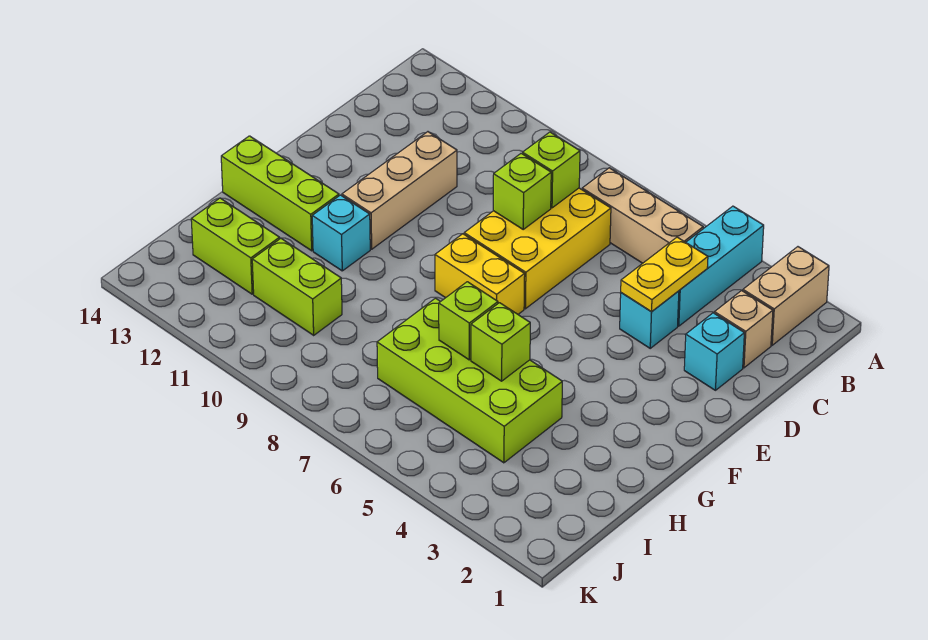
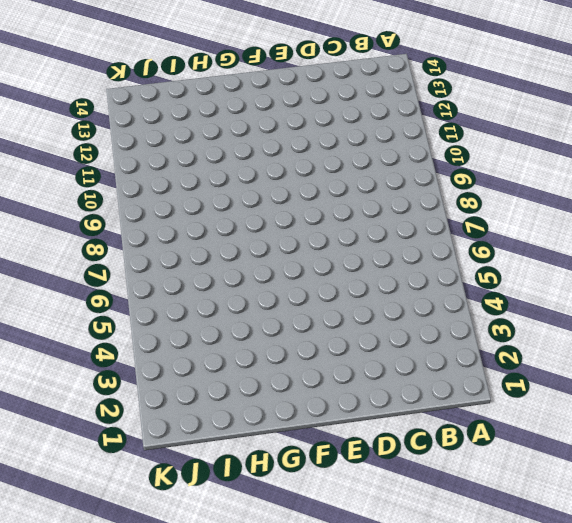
none -> tan brick A2:B2 level 1
none -> cyan brick A4:C4 level 1
none -> tan brick B5:B7 level 1

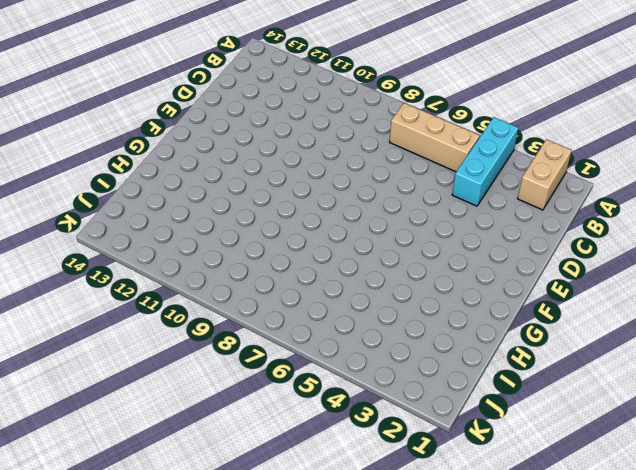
none -> tan brick C2 level 1
none -> yellow brick C7:E8 level 1
none -> cyan brick D2 level 1

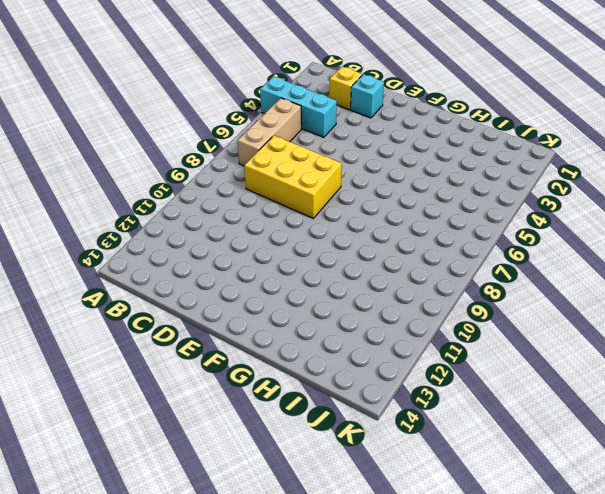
yellow brick C2 level 1 -> tan brick C2 level 1
none -> tan brick A2:B2 level 1
none -> cyan brick D4 level 1
none -> tan brick D11:F11 level 1

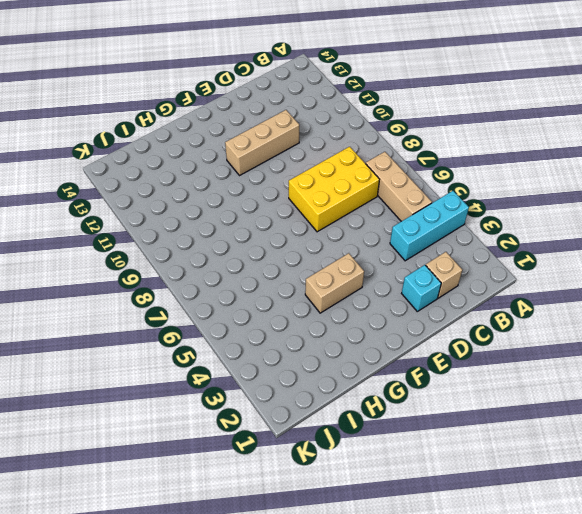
tan brick F4:G4 level 1 -> tan brick A2:B2 level 1
none -> cyan brick D4 level 1
none -> yellow brick F7:F8 level 1
none -> cyan brick G11 level 1

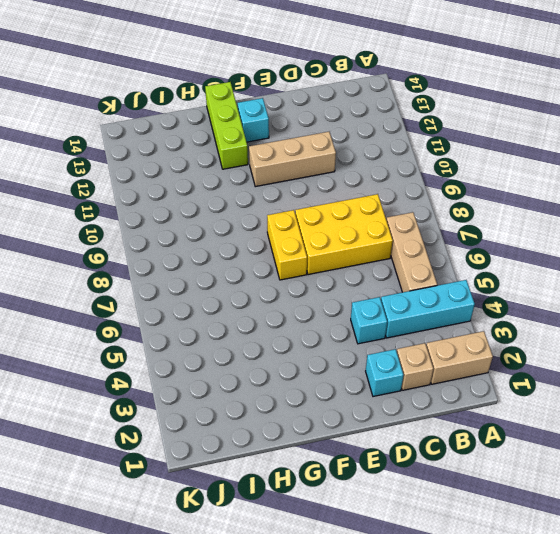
cyan brick F13 level 1 -> cyan brick G11 level 1
none -> lime brick H4:I7 level 1
none -> lime brick I10:I11 level 1
none -> lime brick I12:I13 level 1

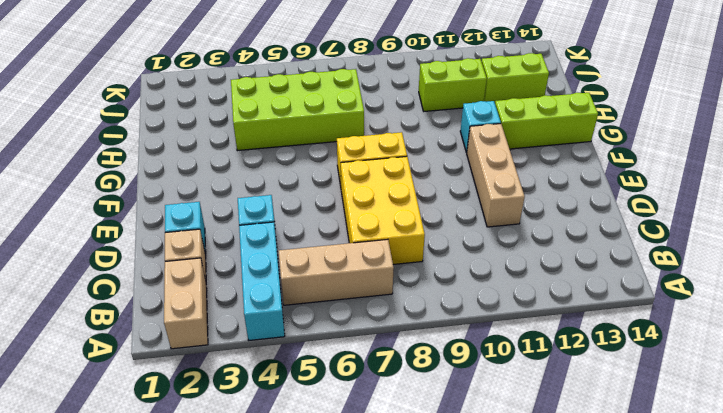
none -> yellow plate C4:D4 level 2
none -> lime brick C8 level 2
none -> lime brick D8 level 2

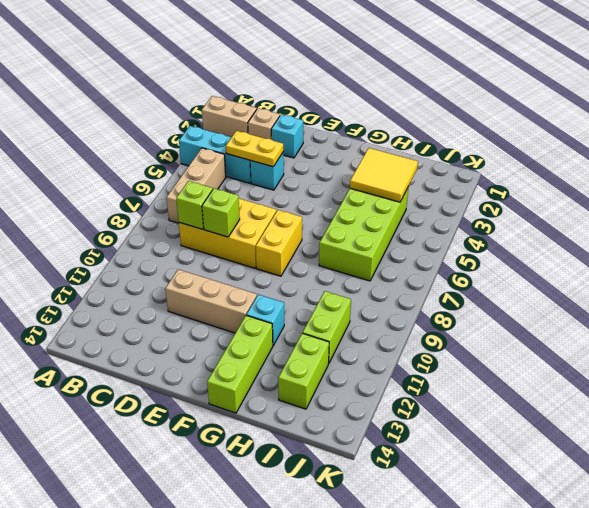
yellow tile H3:I4 level 2 -> none
none -> lime brick H5 level 2
none -> lime brick H6 level 2

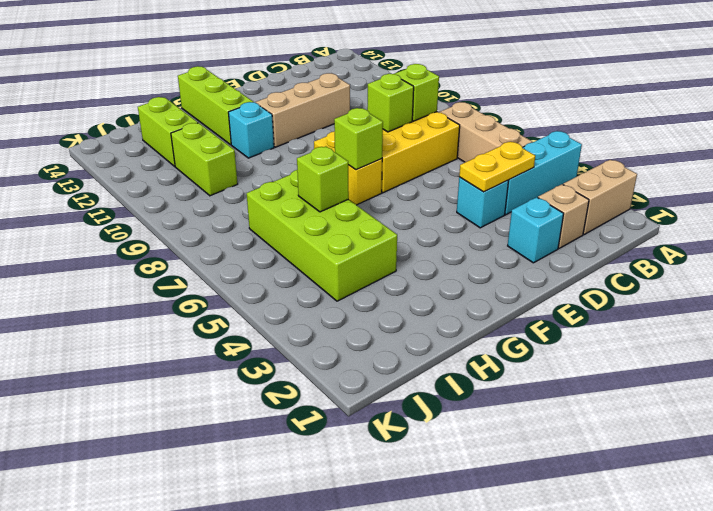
lime brick F7 level 2 -> lime brick H5 level 2

